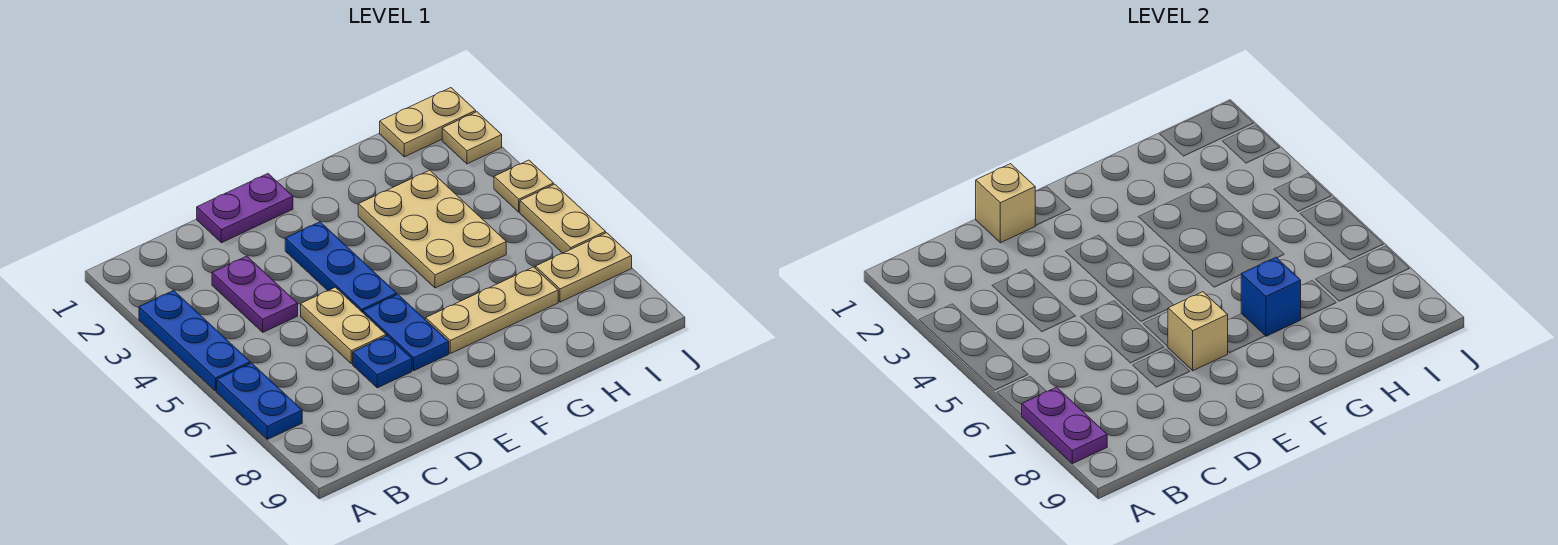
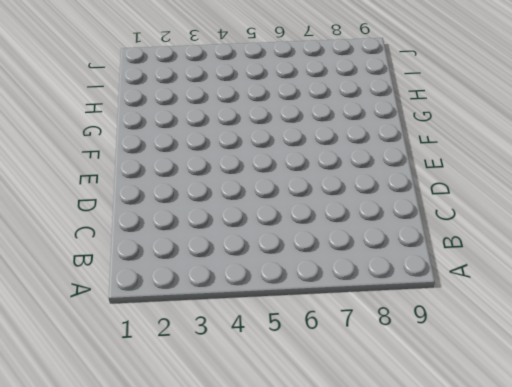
none -> blue plate A3:A5 level 1
none -> blue plate A6:A7 level 1
none -> purple plate C3:C4 level 1

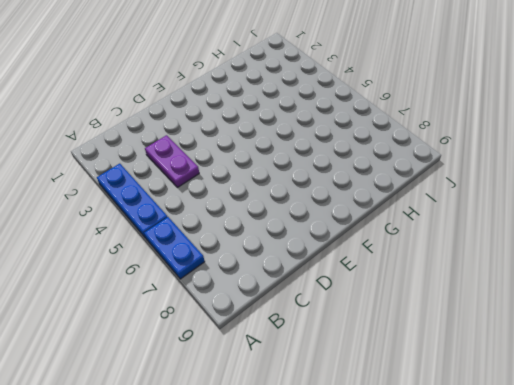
none -> purple plate D1:E1 level 1
none -> tan plate D5:D6 level 1
none -> blue plate D7 level 1

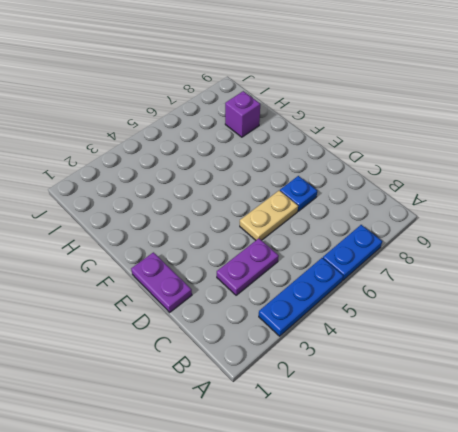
purple brick H8 level 1 -> none
none -> blue plate E3:E5 level 1
none -> blue plate E6:E7 level 1
none -> tan plate F7:H7 level 1

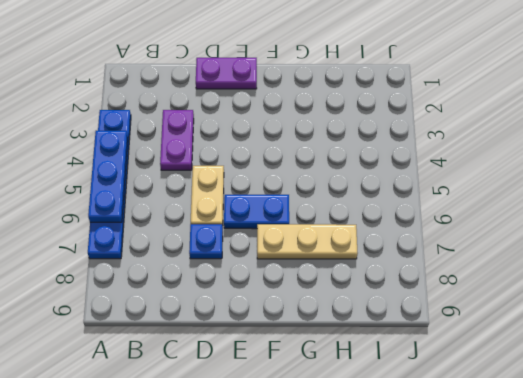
blue plate A4:A6 level 2 -> blue plate E3:E5 level 1
blue plate E6:F6 level 1 -> blue plate E6:E7 level 1
none -> tan plate G3:H5 level 1
none -> tan plate I1:J1 level 1
none -> tan plate I7:J7 level 1

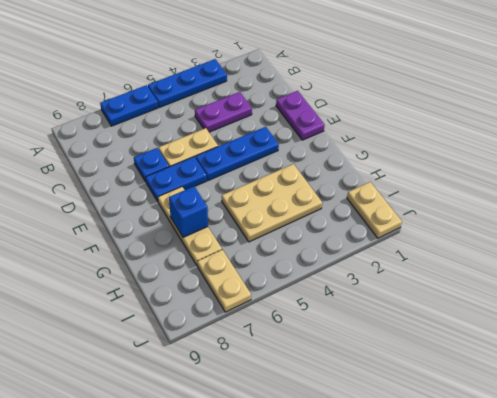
none -> tan plate J2 level 1
none -> tan plate J4 level 1
none -> tan plate J5:J6 level 1

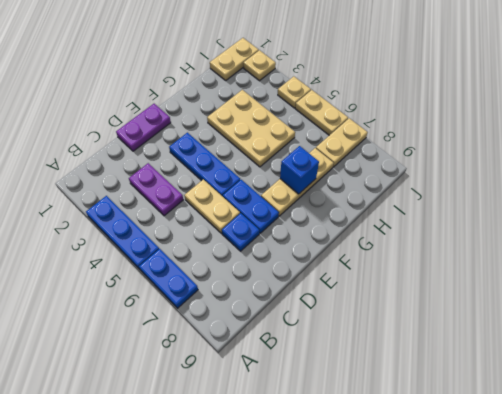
none -> purple plate A7:A8 level 2
none -> tan brick D1 level 2
none -> tan brick E7 level 2

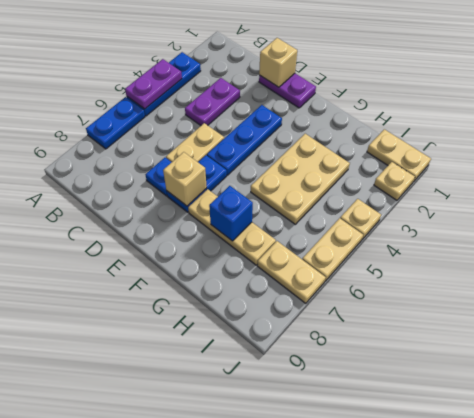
purple plate A4:A5 level 2 -> purple plate A7:A8 level 2

